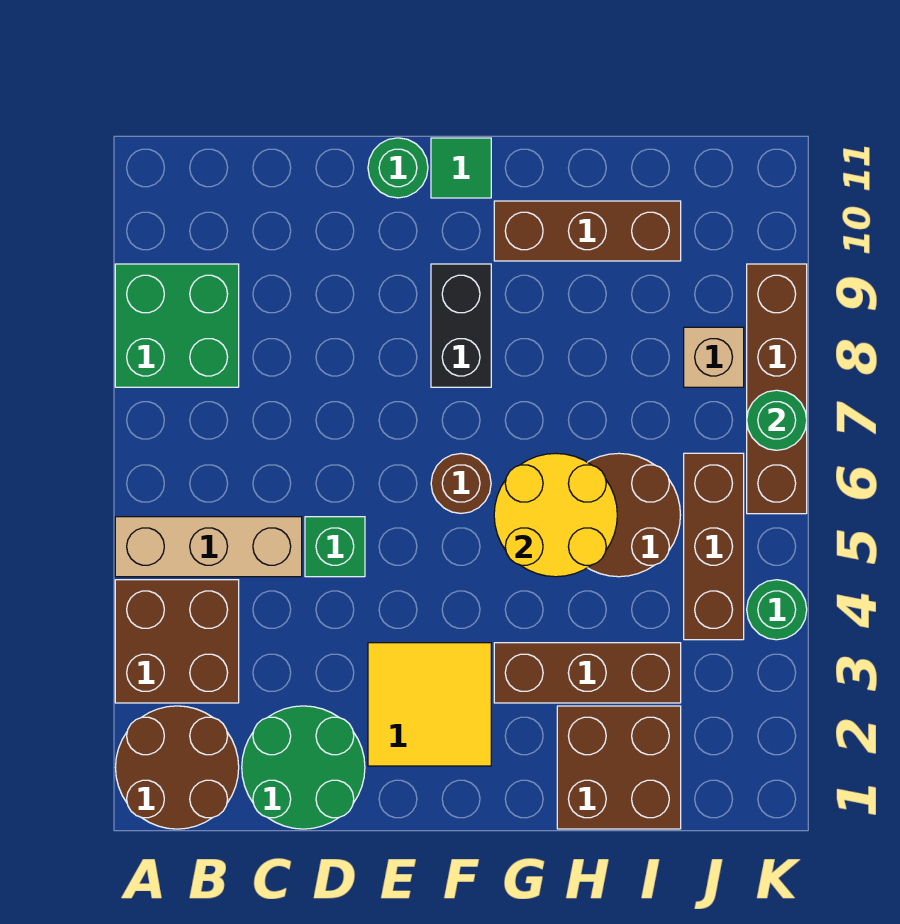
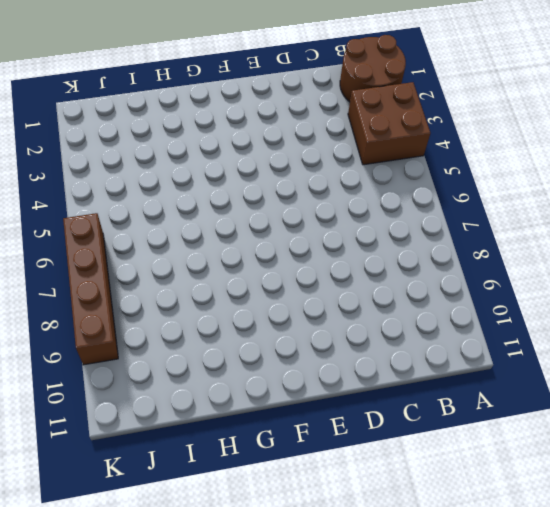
none -> tan brick A5:C5 level 1
none -> green brick A8:B9 level 1
none -> green round brick C1:D2 level 1

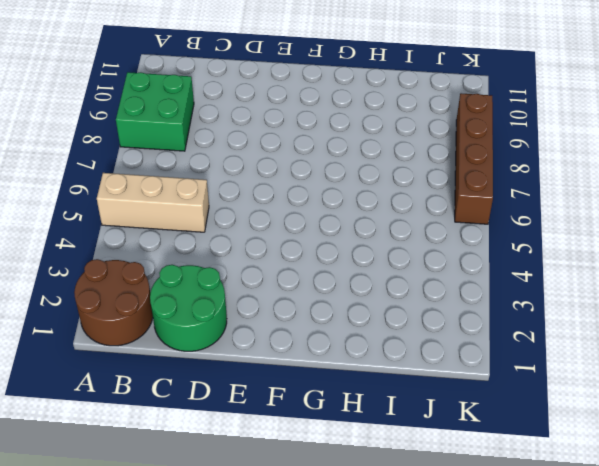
none -> brown brick A3:B4 level 1
none -> green brick D5 level 1
none -> yellow tile E2:F3 level 1

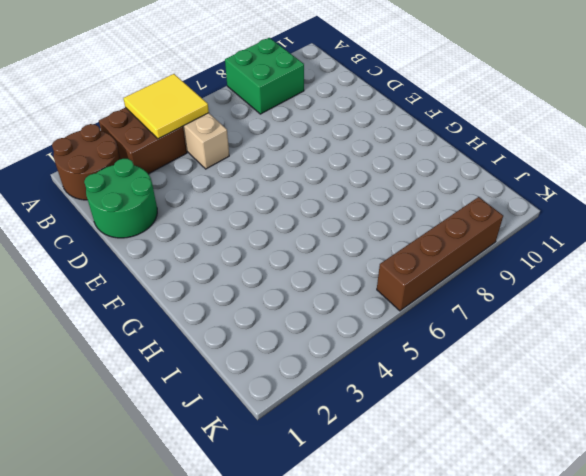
yellow tile A4:B5 level 2 -> yellow tile E2:F3 level 1
none -> green brick D5 level 1
none -> green round brick E11 level 1
none -> brown round brick F6 level 1

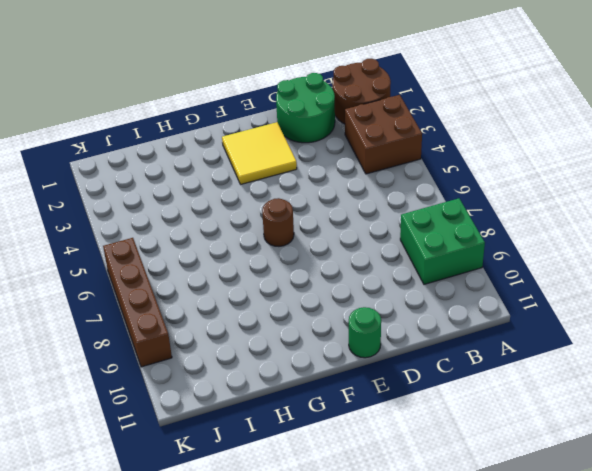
none -> tan brick A5:C5 level 1
none -> green brick D5 level 1
none -> black brick F8:F9 level 1

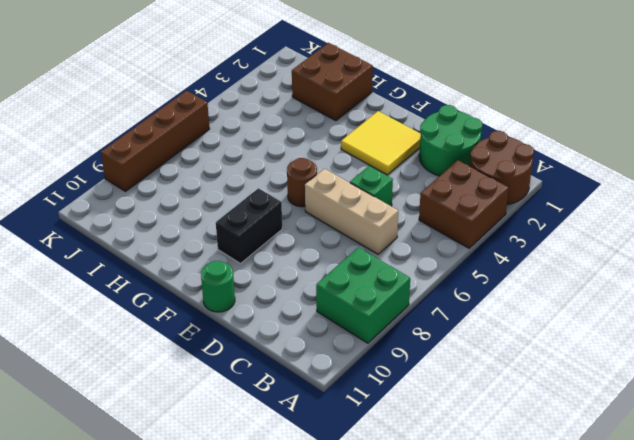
tan brick C6:E6 level 1 -> tan brick A5:C5 level 1
none -> green tile F11 level 1
none -> brown brick G3:I3 level 1
none -> brown brick G10:I10 level 1

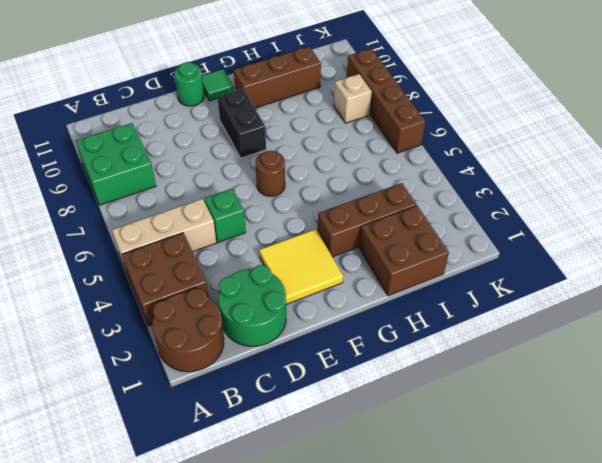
none -> brown round brick H5:I6 level 1
none -> brown brick J4:J6 level 1
none -> green round brick K4 level 1

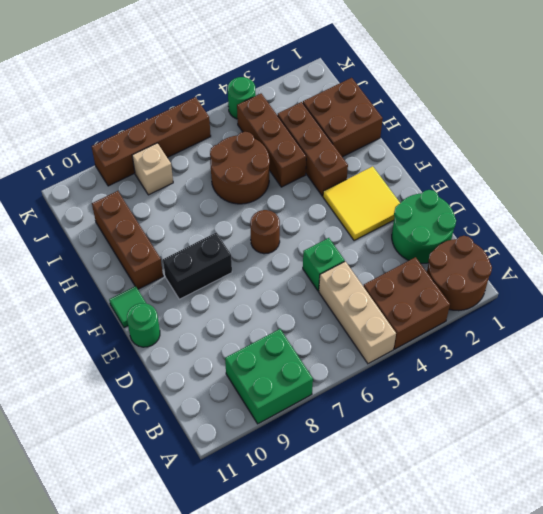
brown brick H4:J4 level 1 -> brown brick J4:J6 level 1
none -> yellow round brick G5:H6 level 2
none -> green round brick K7 level 2

